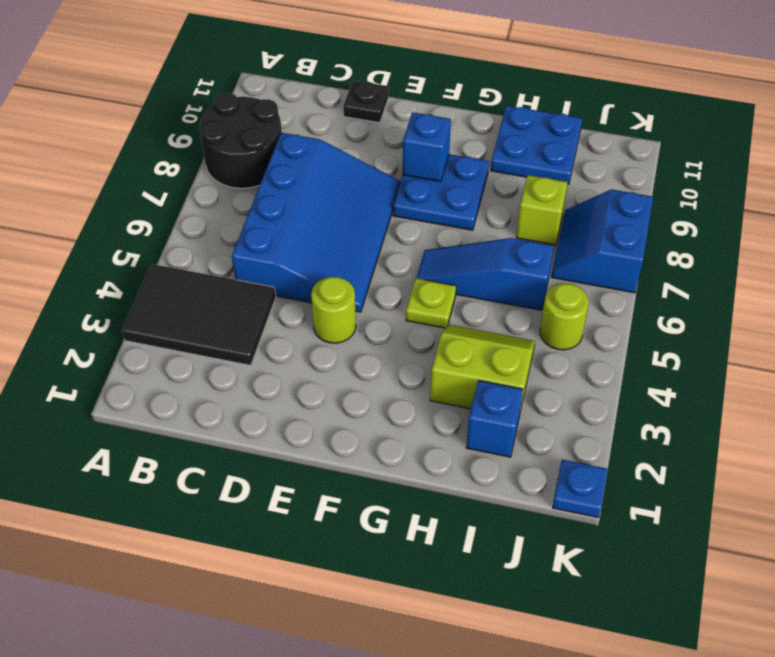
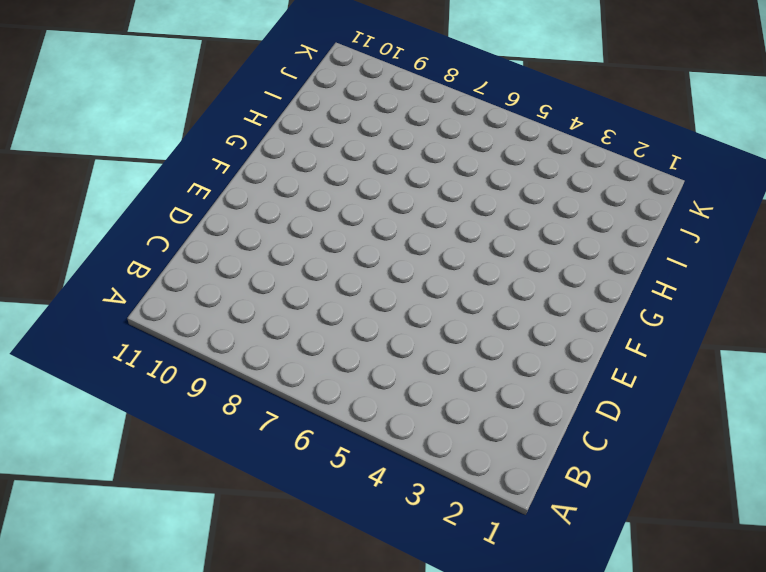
none -> black tile A3:C4 level 1
none -> black round brick A8:B9 level 1
none -> blue slope C5:E8 level 1 top C

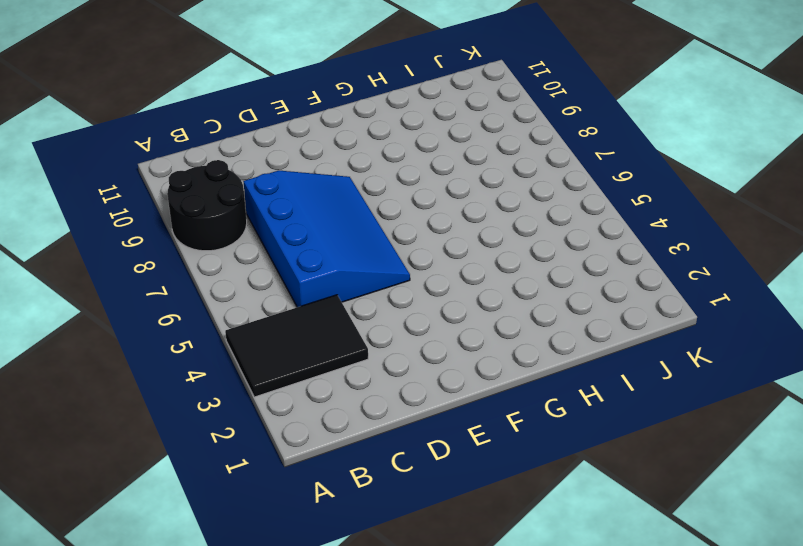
none -> black plate D11 level 1
none -> lime round brick E4 level 1
none -> blue plate F8:G9 level 1

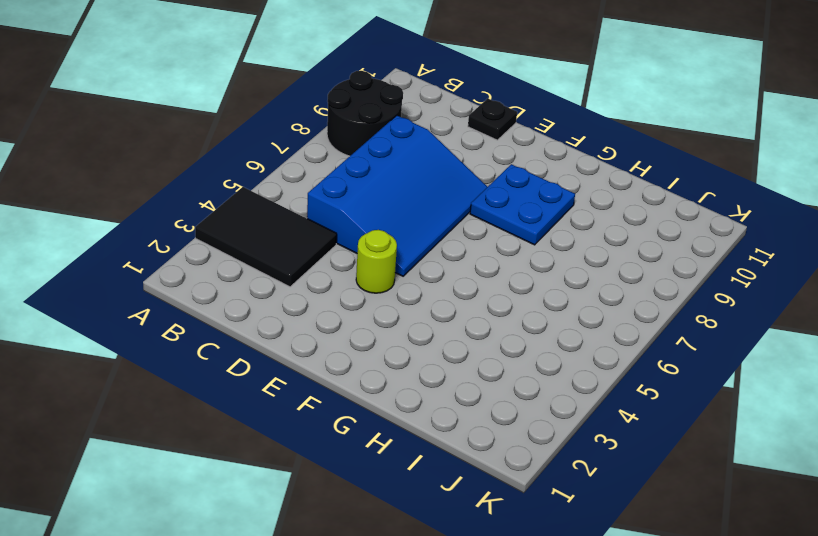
none -> lime plate G5 level 1
none -> blue slope G6:I6 level 1 top I
none -> lime slope H3:I4 level 1 top 3

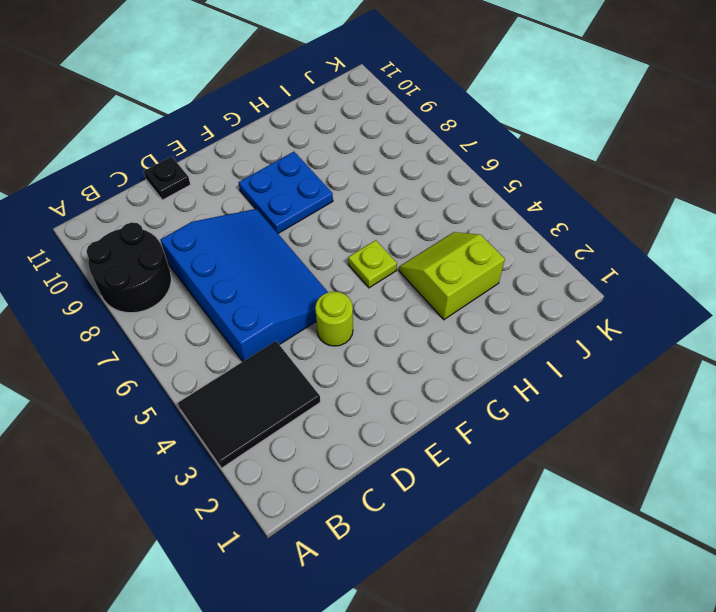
none -> blue slope G6:I6 level 1 top I
none -> blue plate H10:I11 level 1
none -> blue brick I2 level 1

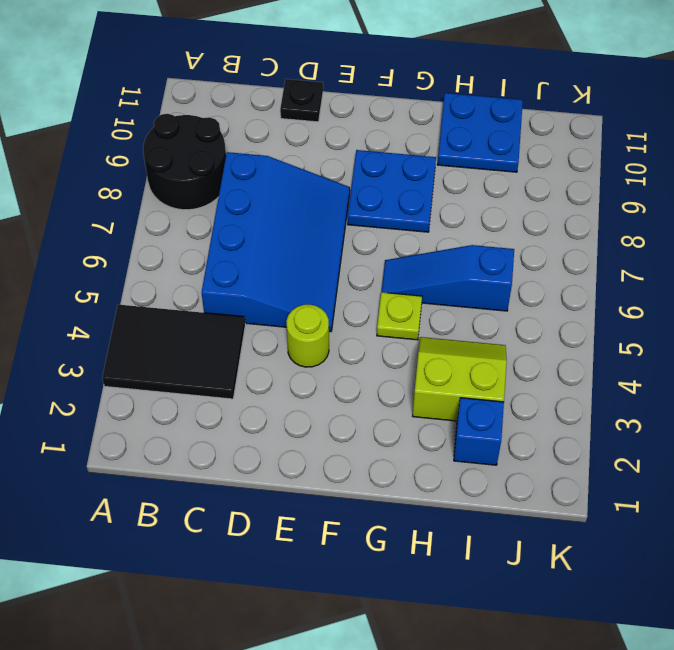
none -> lime brick I8 level 1
none -> lime round brick J5 level 1
none -> blue slope J7:K8 level 1 top K

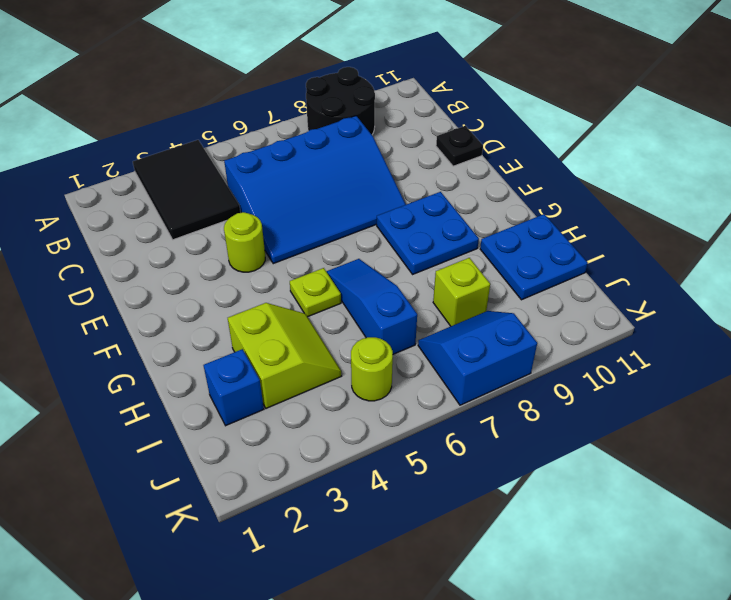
none -> blue plate K1 level 1
none -> blue brick F9 level 2

